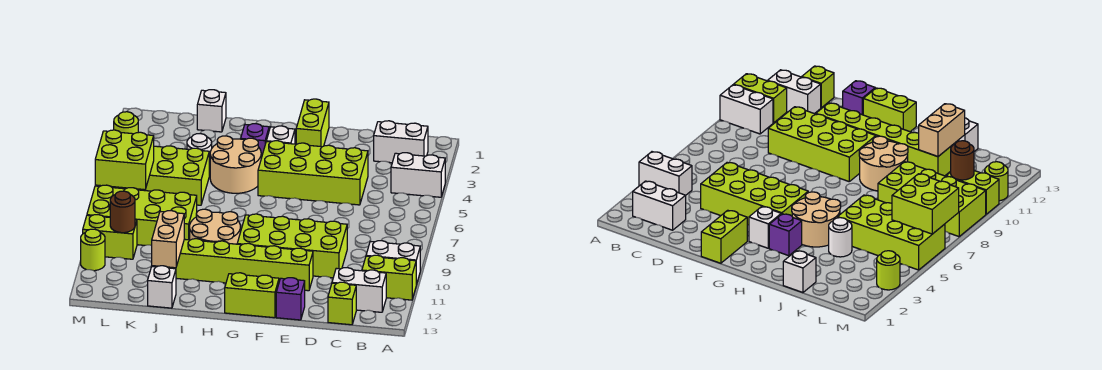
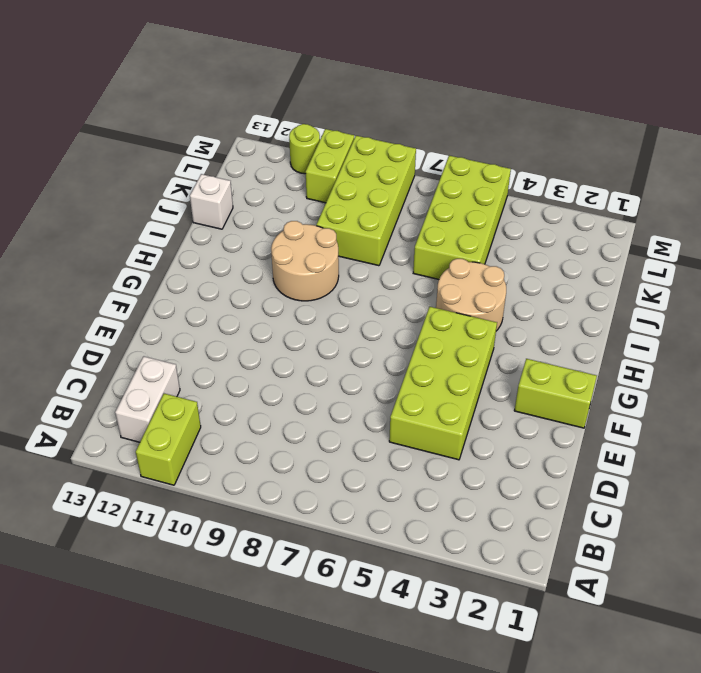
none -> white brick A4:B4 level 1
none -> white brick A10:B10 level 1
none -> white brick B2:C2 level 1

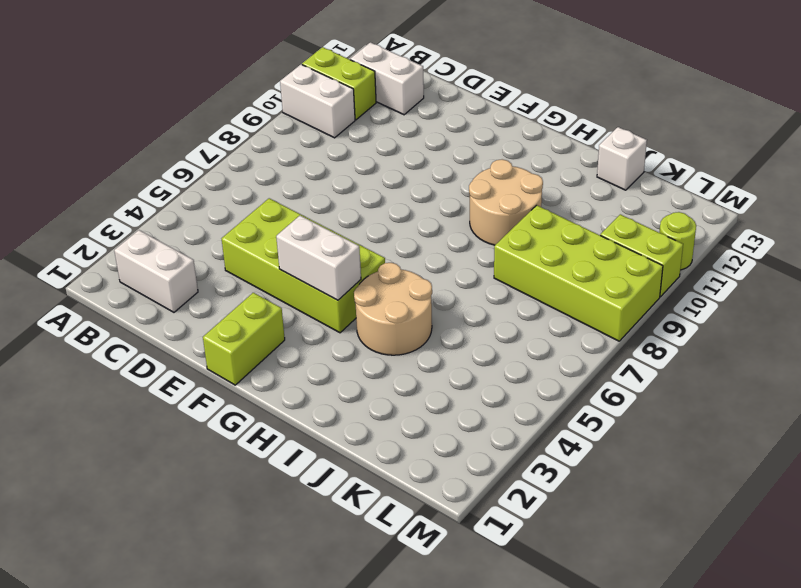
white brick F4:G4 level 2 -> white brick A4:B4 level 1
none -> lime brick C13 level 1
none -> lime brick D9:G10 level 1
none -> lime brick E11:J11 level 1

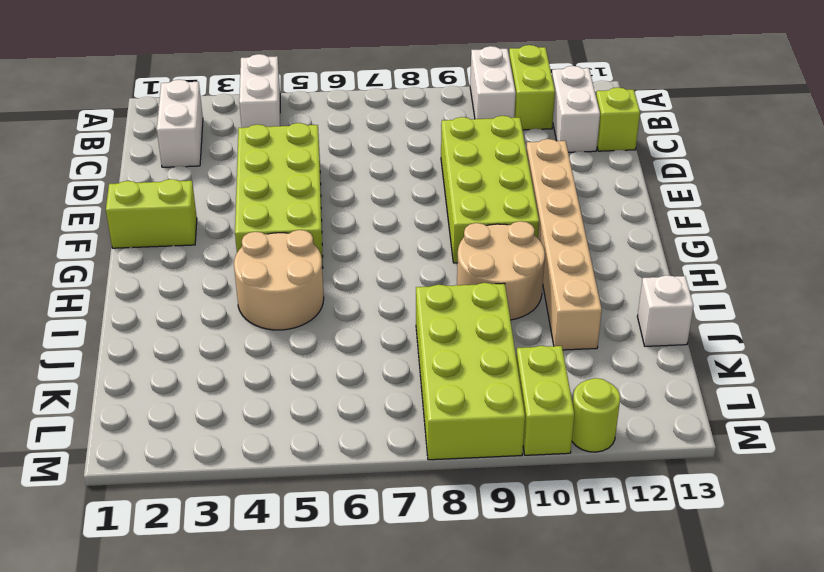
tan brick E11:J11 level 1 -> lime brick E11:J11 level 1
none -> purple brick E13 level 1
none -> lime brick F13:G13 level 1
none -> white brick G3 level 1

